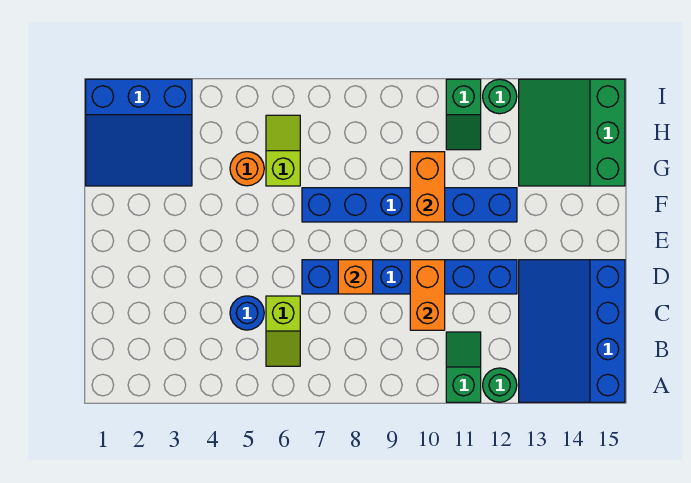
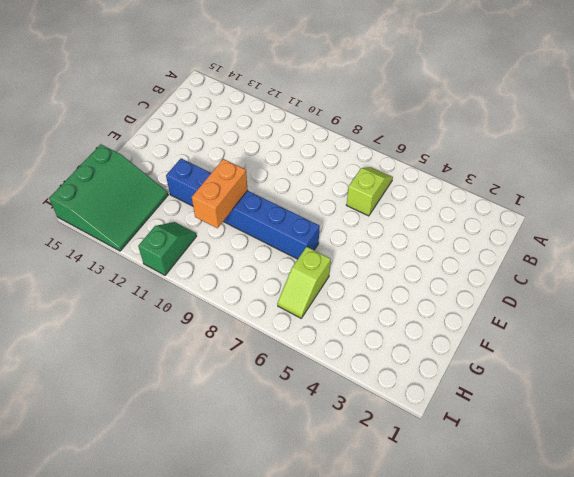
none -> green slope A11:B11 level 1 top A
none -> green round brick A12 level 1
none -> blue slope A13:D15 level 1 top 15

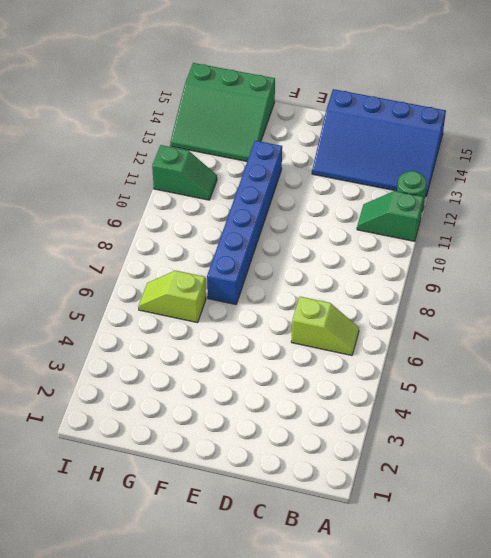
none -> blue round brick C5 level 1
none -> blue brick D7:D12 level 1
none -> blue slope G1:I3 level 1 top I

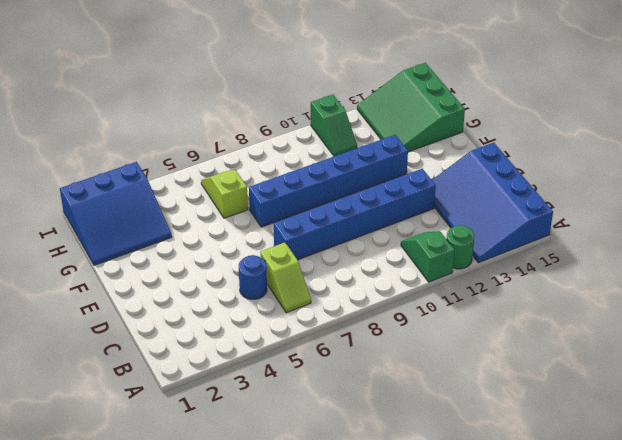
none -> orange round brick G5 level 1
none -> green round brick I12 level 1
none -> orange brick C10:D10 level 2

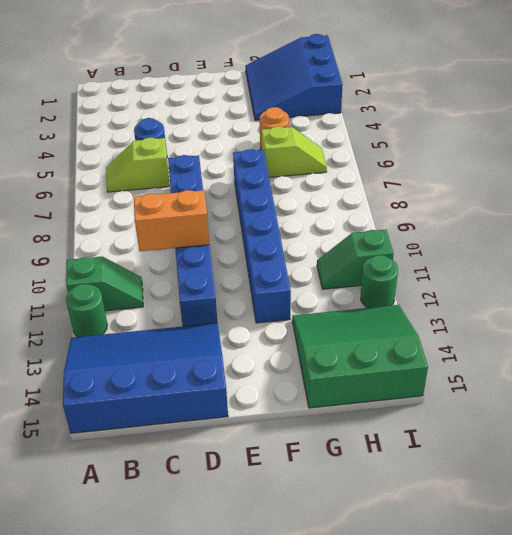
none -> orange brick D8 level 2
none -> orange brick F10:G10 level 2

